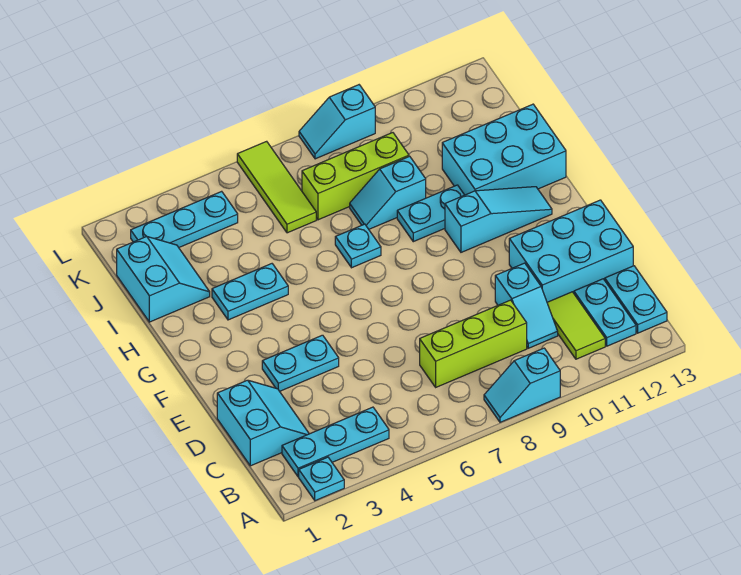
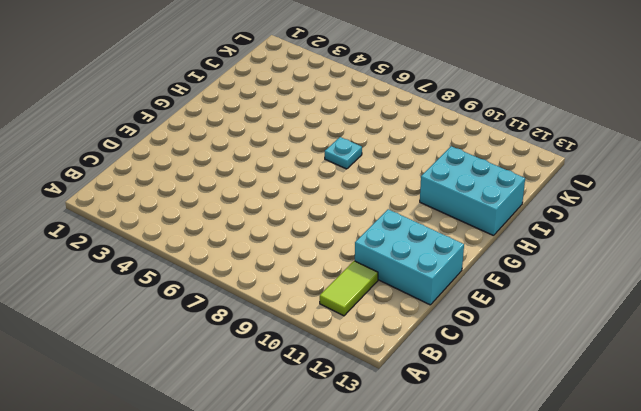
none -> cyan plate A2 level 1
none -> cyan slope A8:A9 level 1 top 9
none -> cyan plate B2:B4 level 1

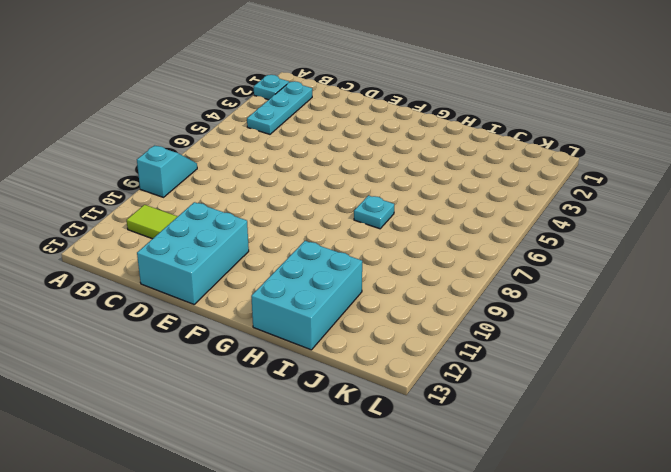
none -> cyan plate B12:C12 level 1
none -> cyan plate B13:C13 level 1
none -> cyan slope C1:D2 level 1 top 1

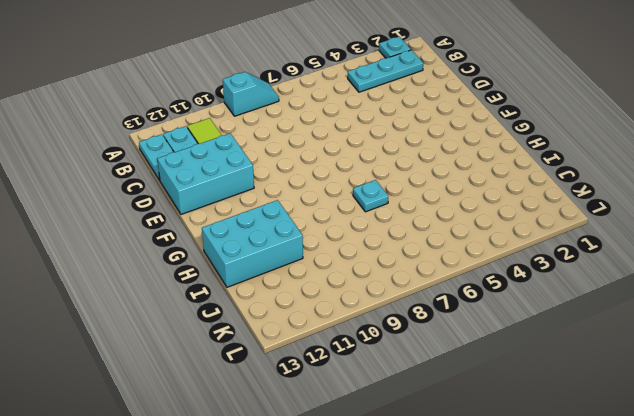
none -> cyan slope C1:D2 level 1 top 1
none -> lime brick C7:C9 level 1
none -> cyan slope C10:D10 level 1 top D

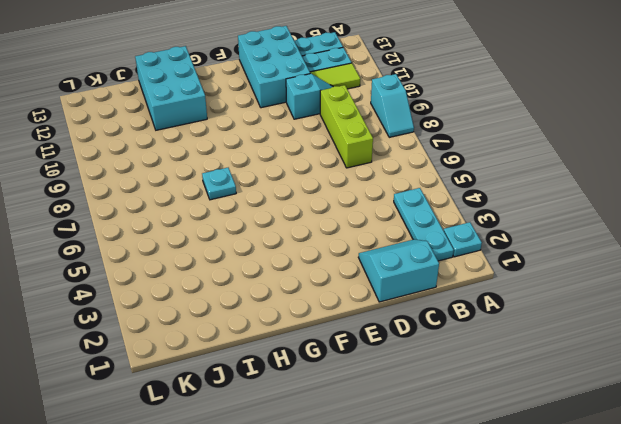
none -> cyan plate E3:E4 level 1
none -> cyan slope G10:G12 level 1 top 10
none -> cyan plate H3:H4 level 1

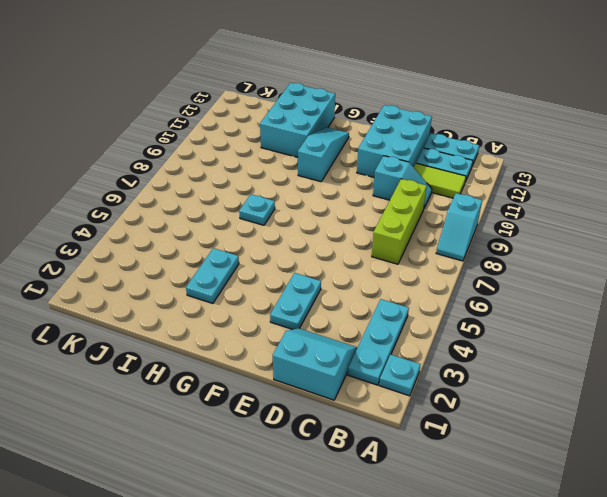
none -> cyan plate H9:H10 level 1
none -> cyan slope I1:J2 level 1 top 1
none -> cyan slope I8:I9 level 1 top 9

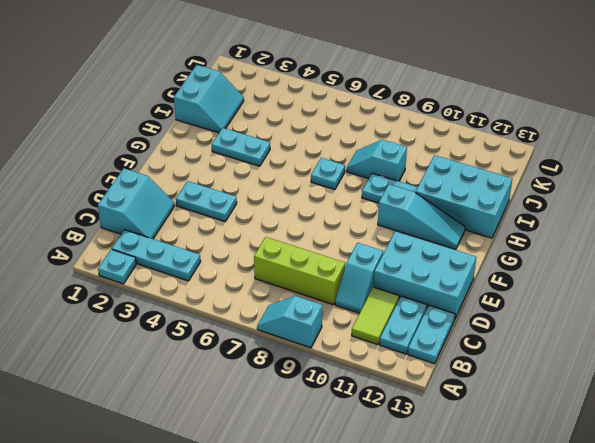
none -> lime tile J6:L6 level 1
none -> lime brick J7:J9 level 1
none -> cyan plate K2:K4 level 1

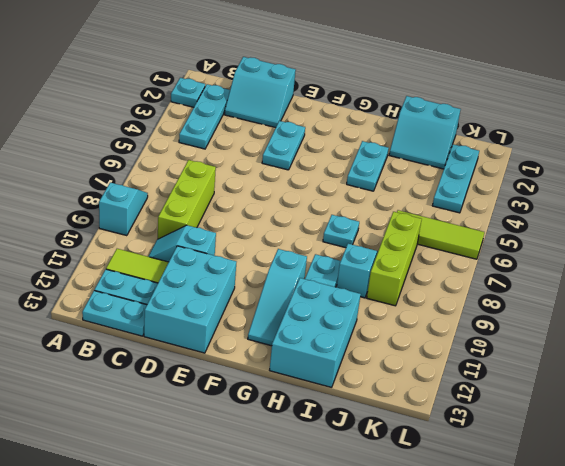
none -> cyan slope L8:L9 level 1 top 9

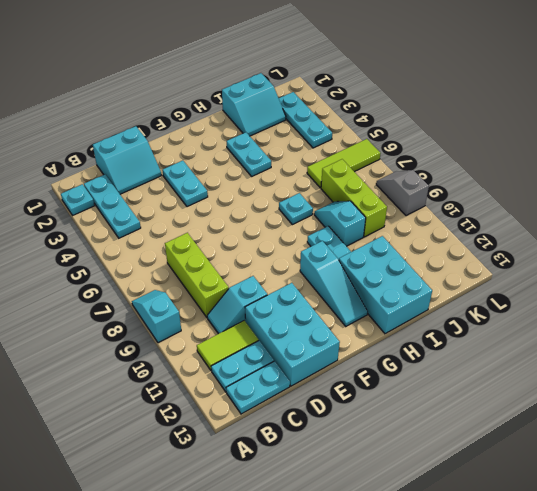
grey slope L8:L9 level 1 top 9 -> cyan slope L8:L9 level 1 top 9

